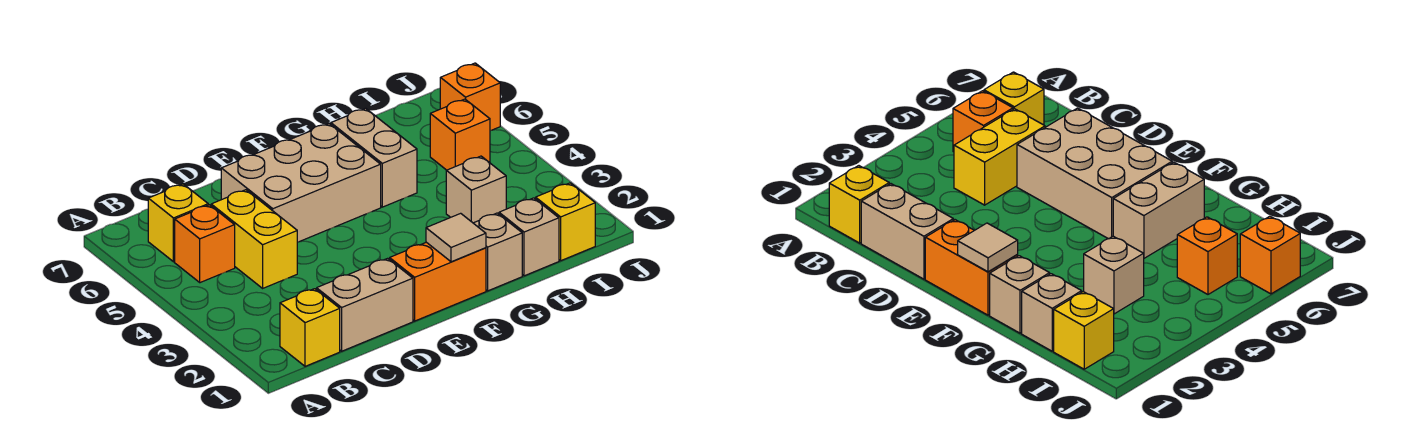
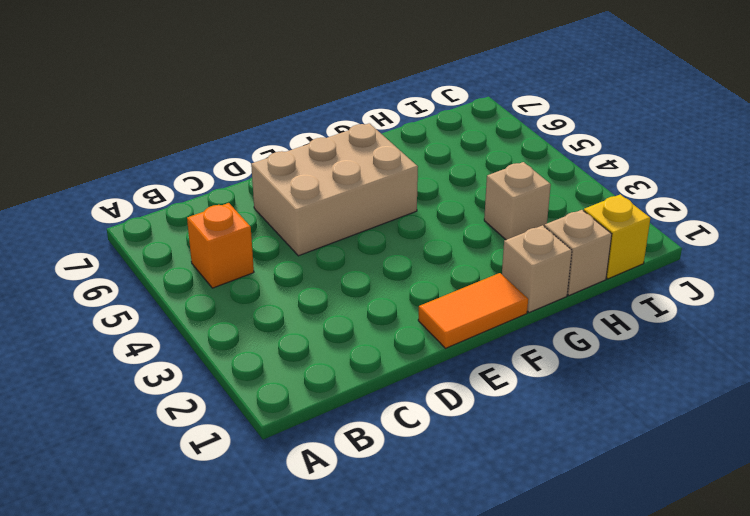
orange tile E1:F1 level 1 -> orange brick E1:F1 level 1
none -> yellow brick B1 level 1
none -> yellow brick B6 level 1
none -> tan brick C1:D1 level 1

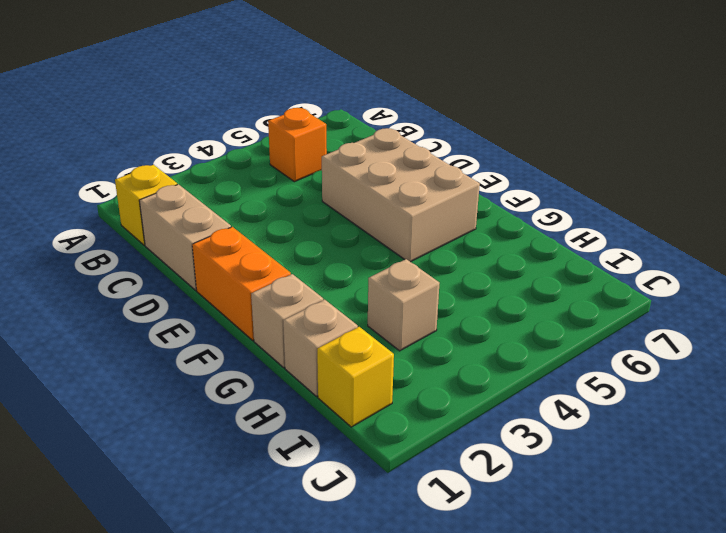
none -> yellow brick B6 level 1
none -> yellow brick C4:C5 level 1
none -> tan brick G5:G6 level 1

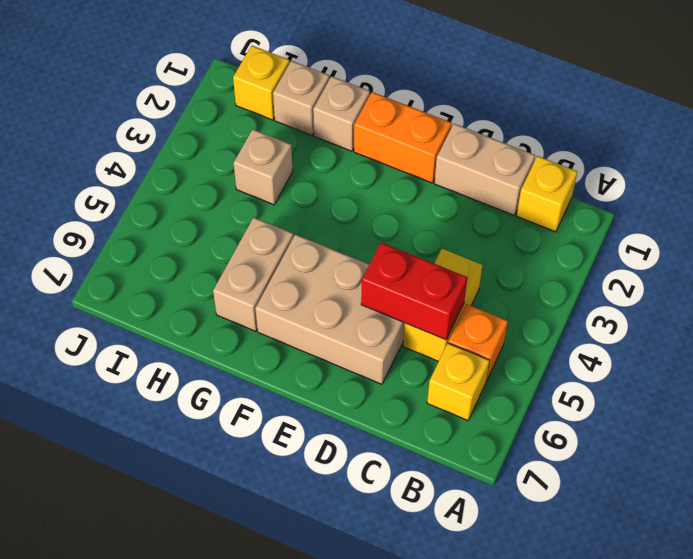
red brick C5:D5 level 2 -> none
none -> orange brick I5 level 1
none -> orange brick J6 level 1
none -> tan tile F1 level 2

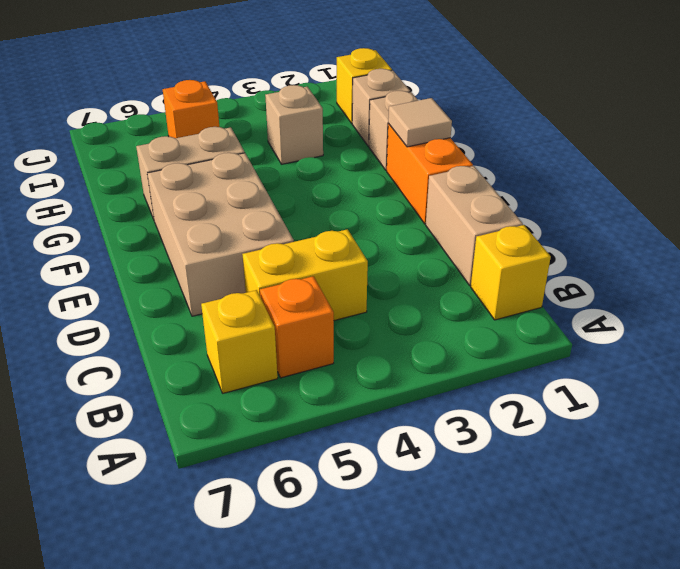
none -> orange brick J6 level 1

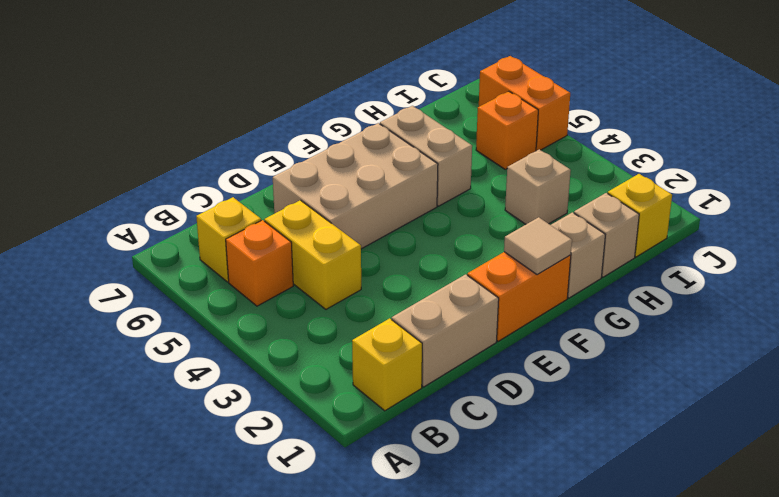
orange brick J5:J6 level 1 -> orange brick J6 level 1

